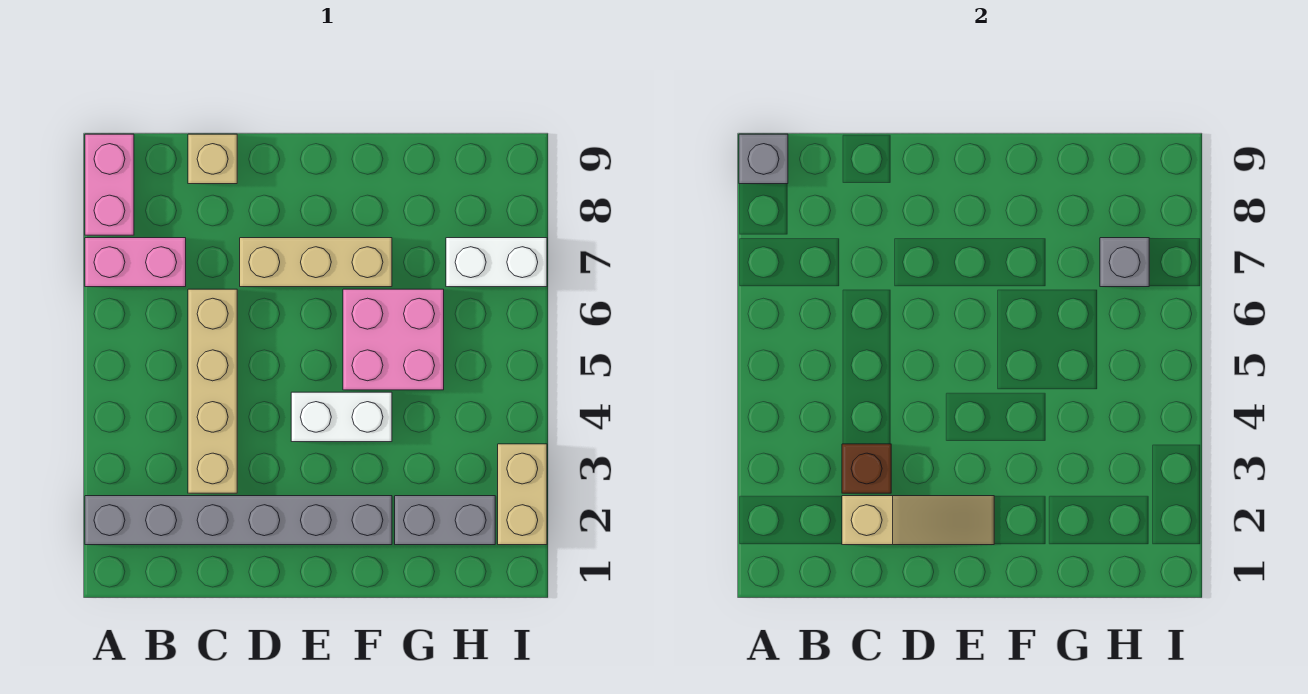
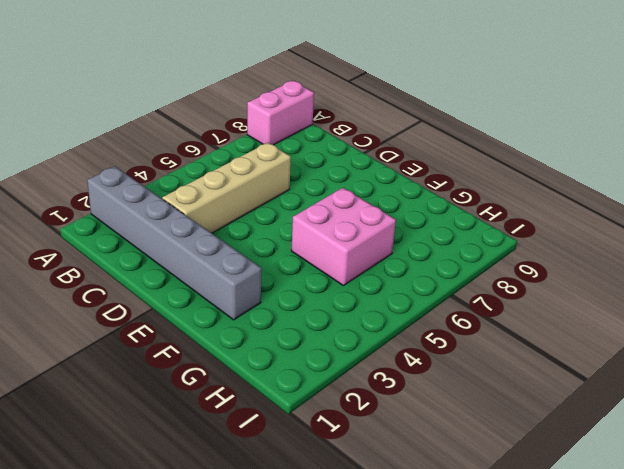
none -> pink brick A7:B7 level 1
none -> tan brick C9 level 1
none -> tan brick D7:F7 level 1

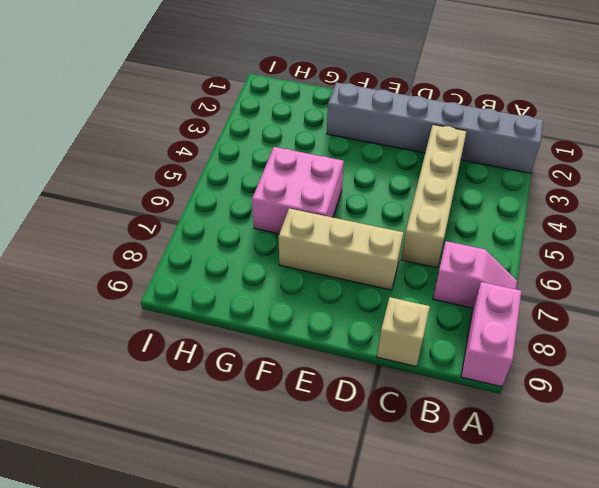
pink slope A7:B7 level 1 top B -> pink brick A7:B7 level 1
none -> white brick E4:F4 level 1
none -> grey brick G2:H2 level 1
none -> white brick H7:I7 level 1

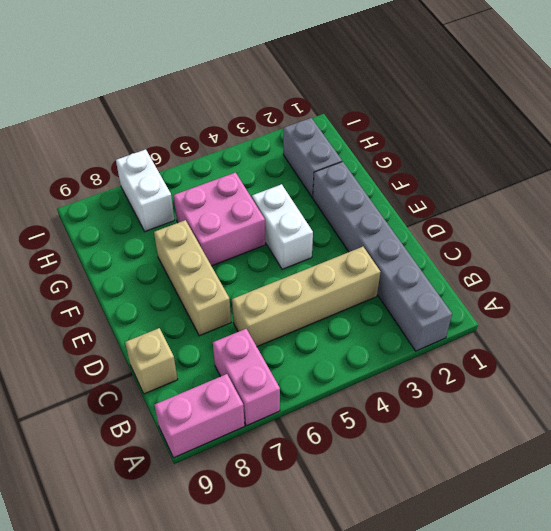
none -> tan brick I2:I3 level 1
none -> grey brick A9 level 2
none -> tan slope C2:E2 level 2 top C

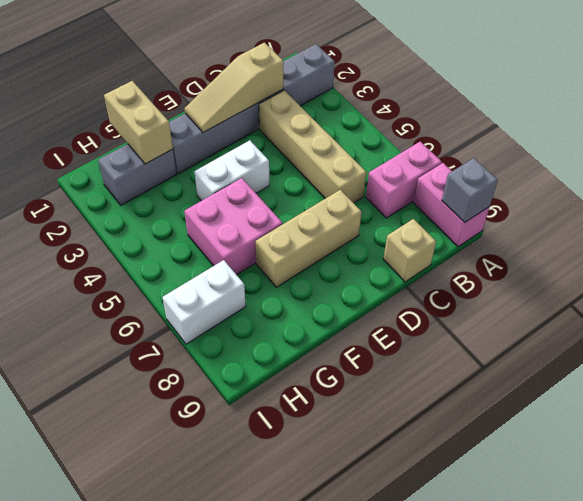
tan brick G1:G2 level 2 -> tan brick I2:I3 level 1
none -> brown brick C3 level 2
none -> grey brick H7 level 2

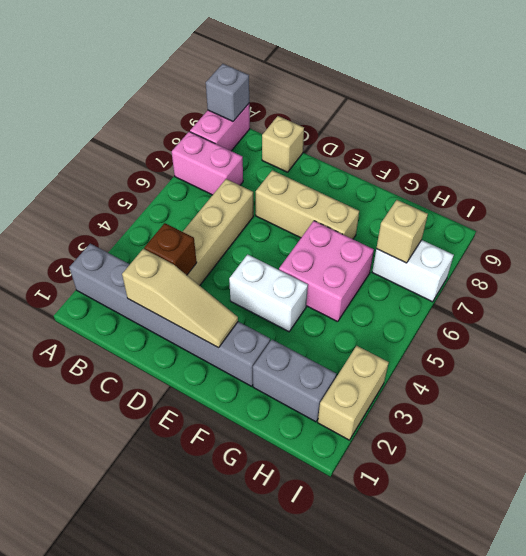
tan brick H7 level 2 -> grey brick H7 level 2

